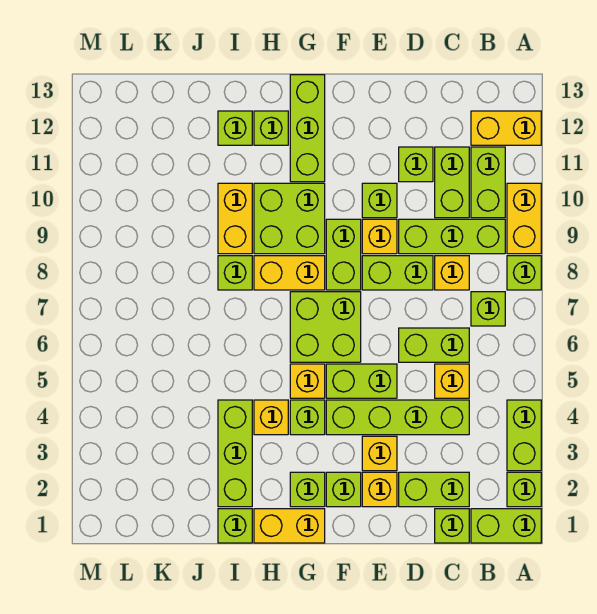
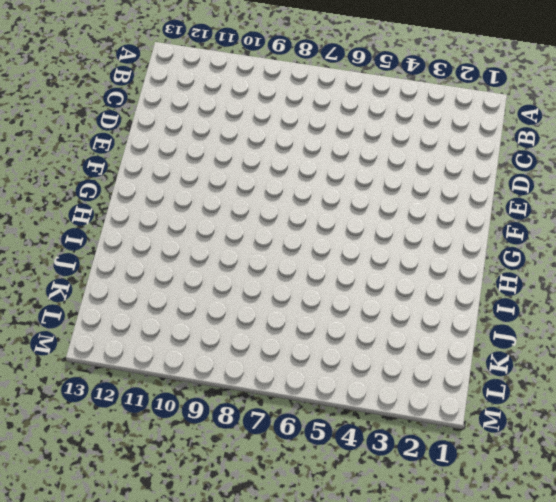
none -> lime brick A1:B1 level 1
none -> lime brick A2 level 1
none -> lime brick A3:A4 level 1
none -> lime brick A8 level 1

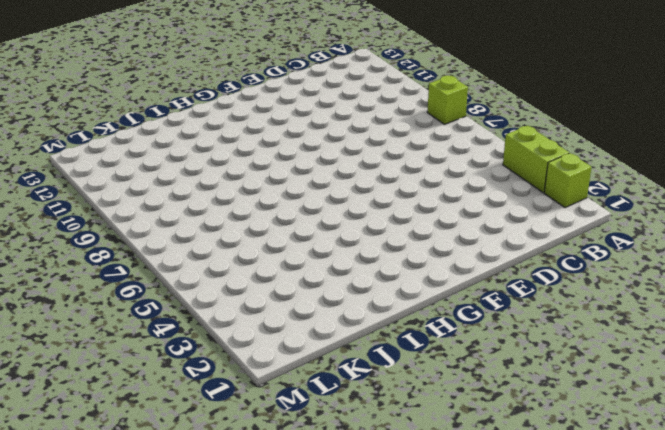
none -> lime brick A1:B1 level 1
none -> yellow brick A9:A10 level 1
none -> yellow brick A12:B12 level 1
none -> lime brick B7 level 1

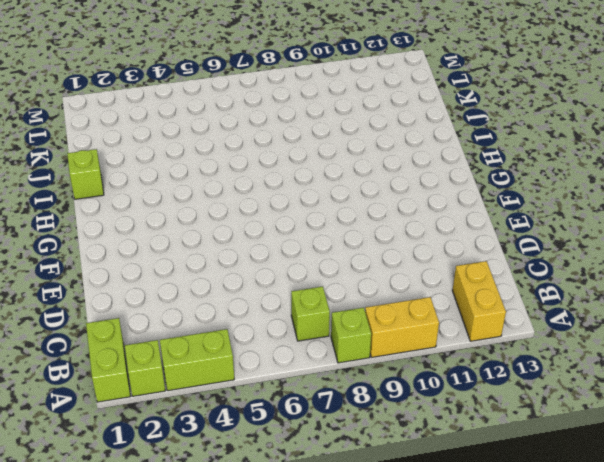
none -> lime brick B9:D9 level 1
none -> lime brick B10:B11 level 1
none -> lime brick C1 level 1
none -> lime brick C2:D2 level 1

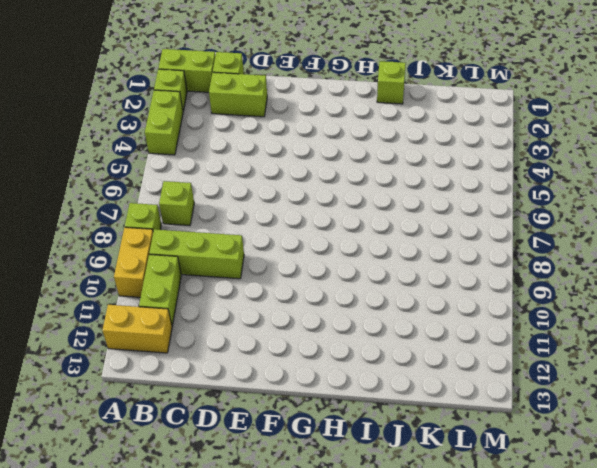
none -> lime brick C4:F4 level 1
none -> yellow brick C5 level 1
none -> lime brick C6:D6 level 1
none -> yellow brick C8 level 1

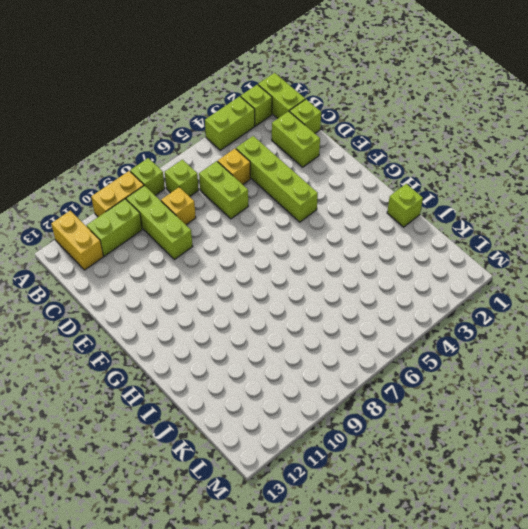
none -> lime brick C10:C11 level 1
none -> lime brick D8:E8 level 1
none -> lime brick D11 level 1
none -> yellow brick E2 level 1

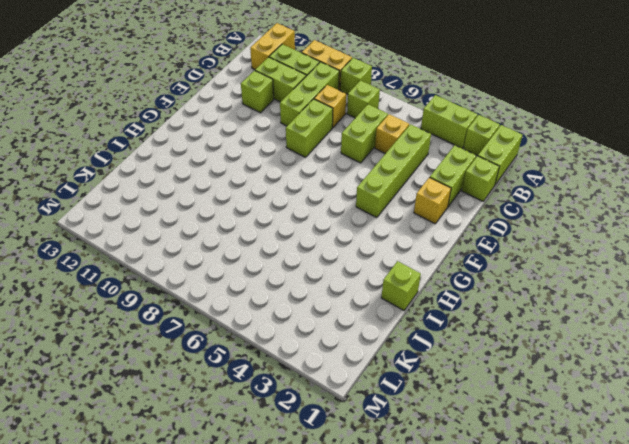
none -> yellow brick E3 level 1
none -> lime brick E5:F5 level 1
none -> yellow brick E9 level 1
none -> lime brick E10 level 1

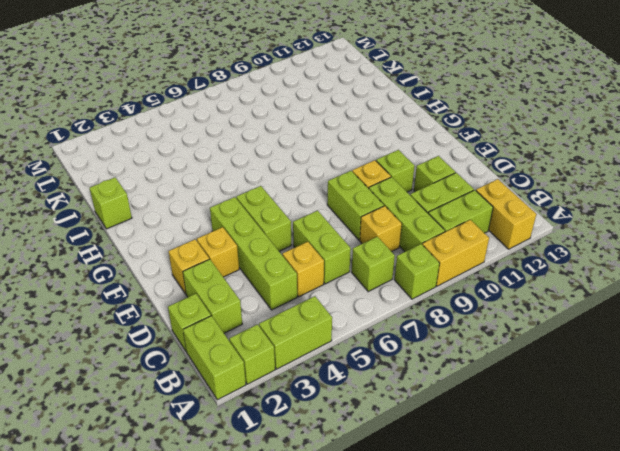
none -> lime brick F2 level 1
none -> lime brick F6:G7 level 1
none -> lime brick F8:F9 level 1
none -> yellow brick G1:H1 level 1

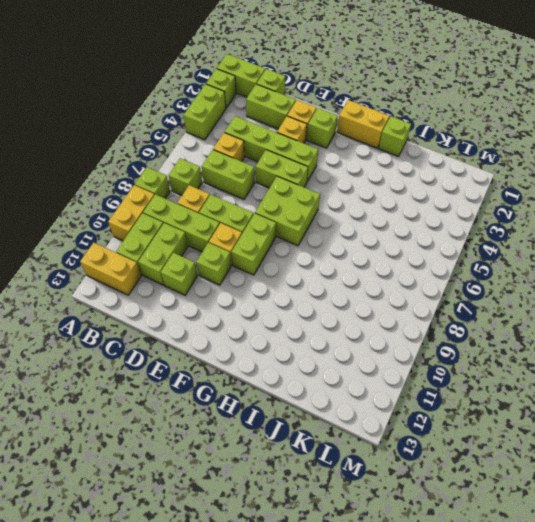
none -> lime brick G2 level 1
none -> lime brick G4 level 1
none -> yellow brick G5 level 1
none -> yellow brick G8:H8 level 1

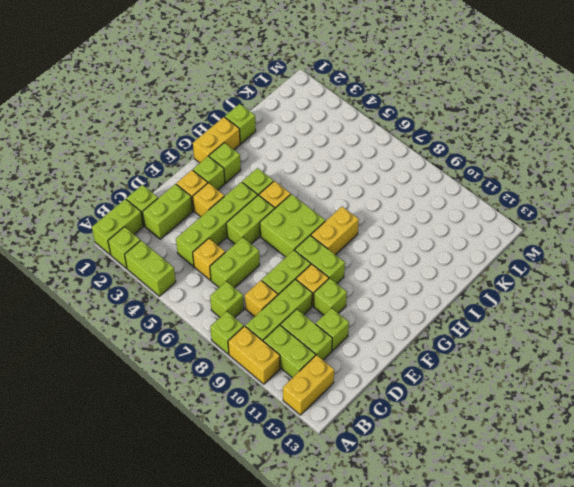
none -> lime brick G9:H10 level 1
none -> lime brick G11:G13 level 1
none -> yellow brick H4 level 1
none -> lime brick H12 level 1

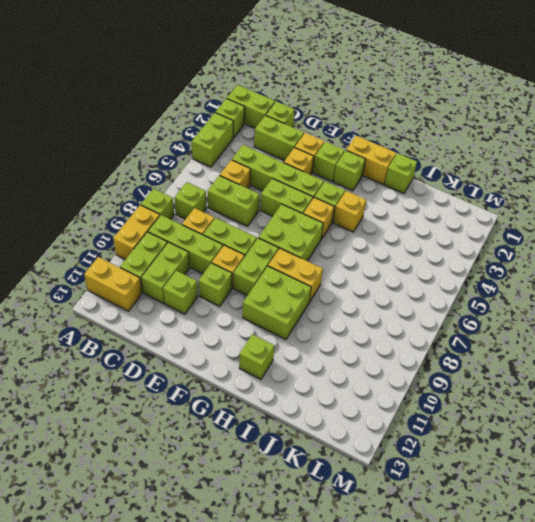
none -> lime brick G11:G13 level 1
none -> lime brick I2:I4 level 1
none -> lime brick I8 level 1
none -> yellow brick I9:I10 level 1

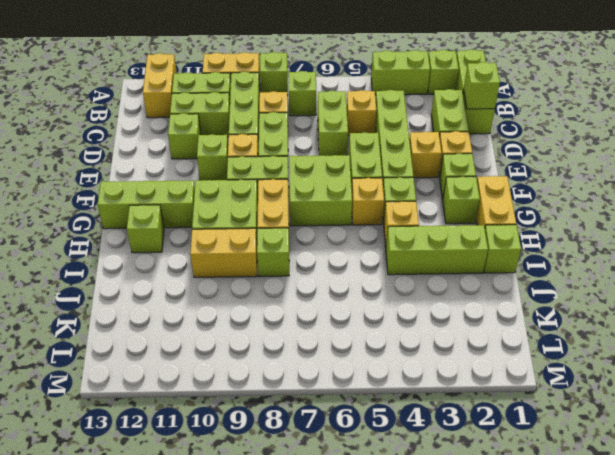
lime brick C1 level 2 -> lime brick I12 level 1

